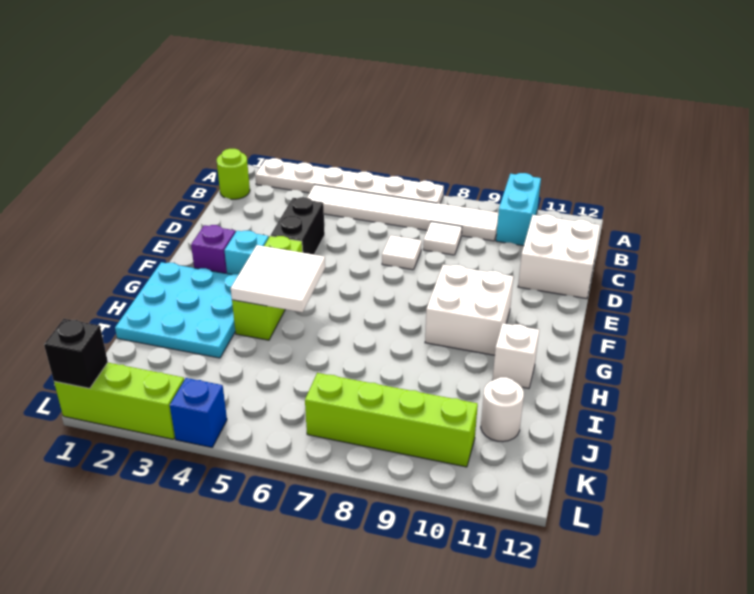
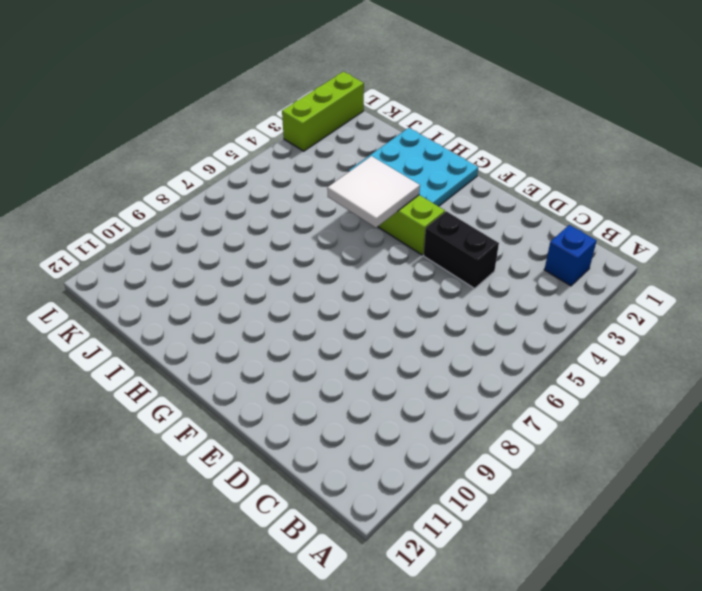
blue brick B2 level 1 -> blue brick L4 level 1
none -> white plate A2:A7 level 1
none -> cyan brick A10:B10 level 1
none -> lime round brick B1 level 1

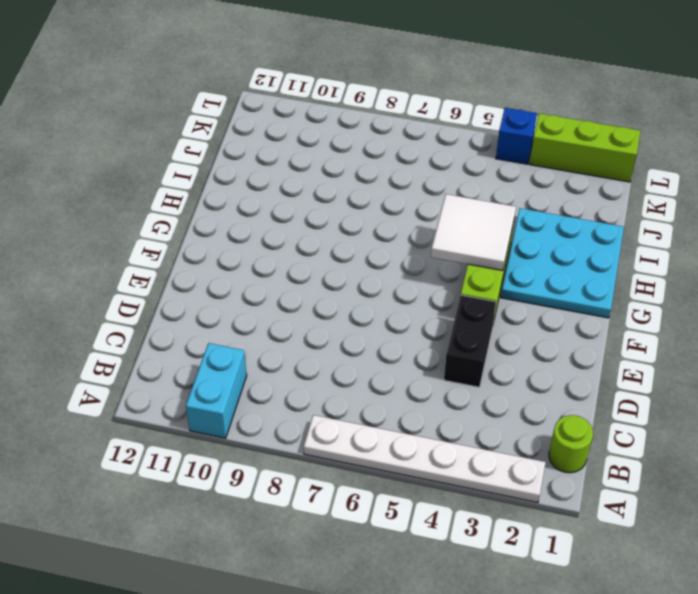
none -> white tile B4:B9 level 1
none -> white tile C8 level 1
none -> white brick C11:D12 level 1

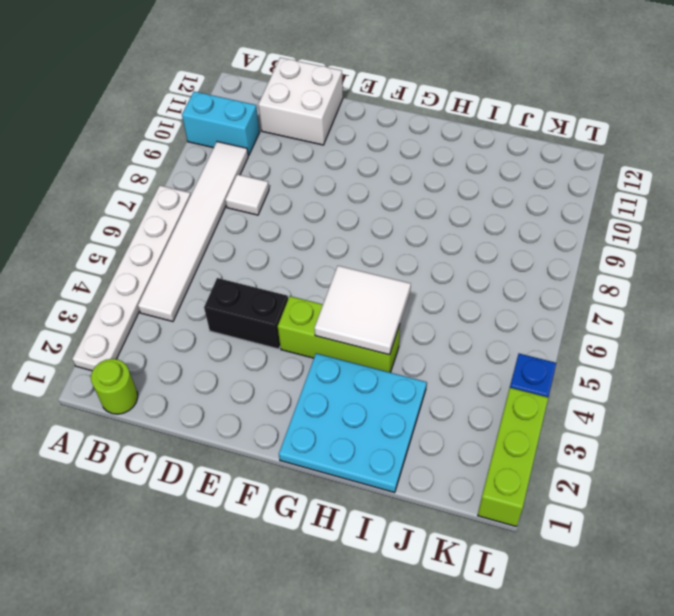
none -> white tile D7 level 1
none -> purple brick F2 level 1
none -> cyan brick F3 level 1

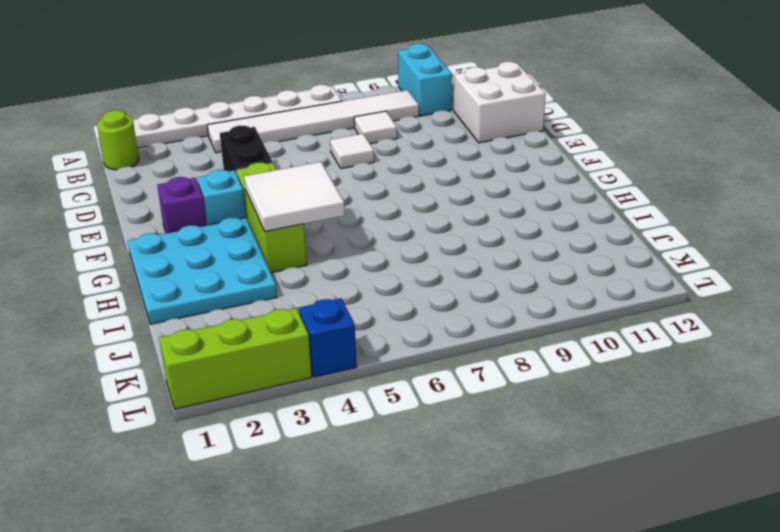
none -> white brick F9:G10 level 1
none -> white brick H11 level 1
none -> white round brick J11 level 1

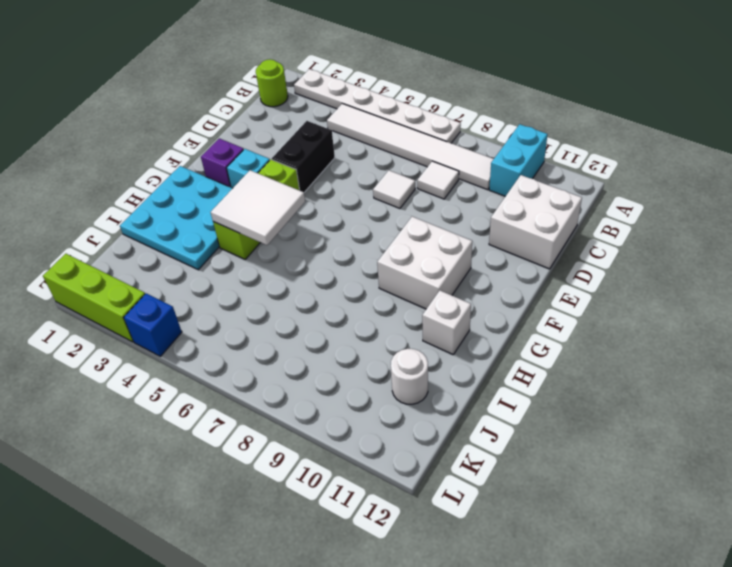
none -> lime brick K7:K10 level 1
none -> black brick L1 level 2

